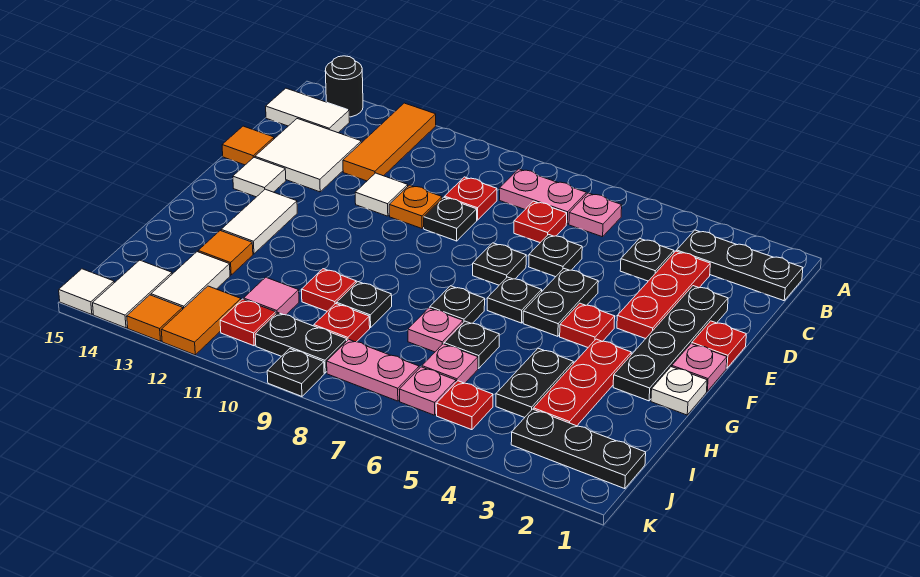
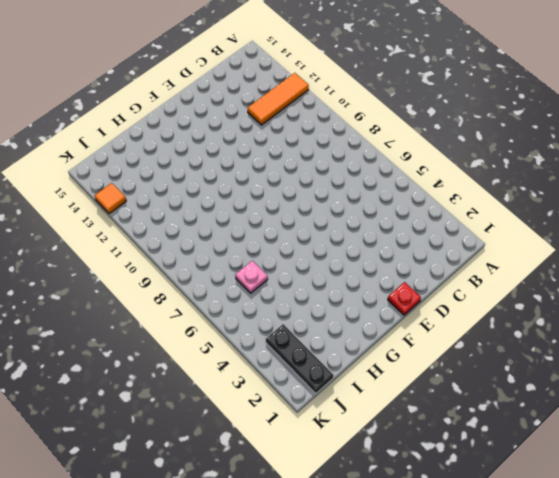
none -> black round brick A14 level 1
none -> black plate B1:B3 level 1
none -> pink plate B6 level 1
none -> pink plate B7:B8 level 1

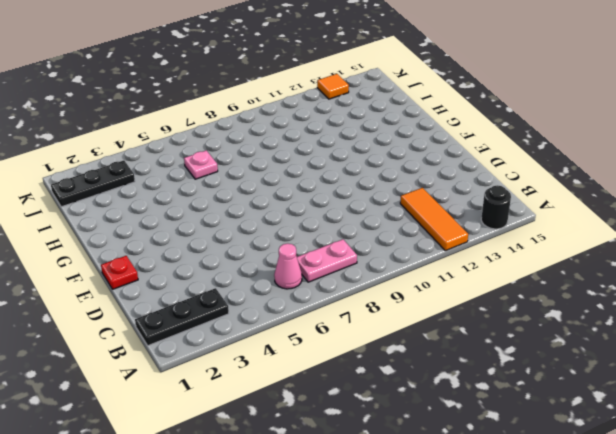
pink cone B6 level 1 -> pink plate B6 level 1
none -> white tile B14:B15 level 1
none -> red plate C3:E3 level 1
none -> black plate C4 level 1
none -> red plate C7 level 1

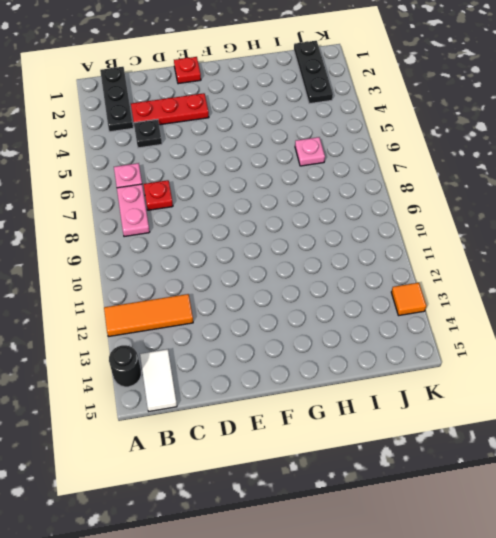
none -> red plate C9 level 1
none -> white tile C13:D14 level 1
none -> black plate D2:G2 level 1
none -> black plate D6 level 1

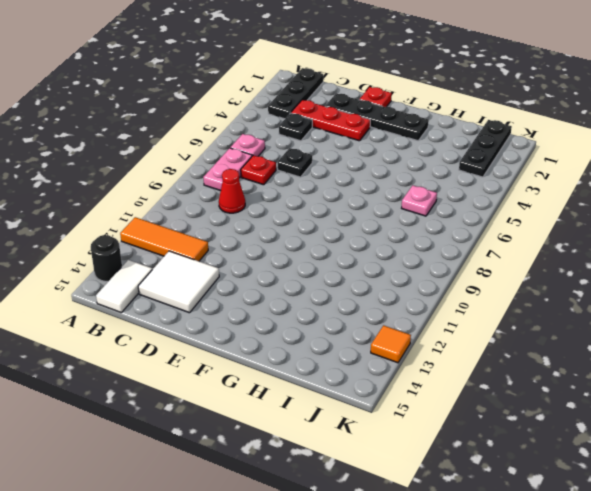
red cone C9 level 1 -> red plate C9 level 1
none -> black plate D9 level 1
none -> orange plate D10 level 1
none -> white tile D11 level 1
none -> orange tile D15 level 1

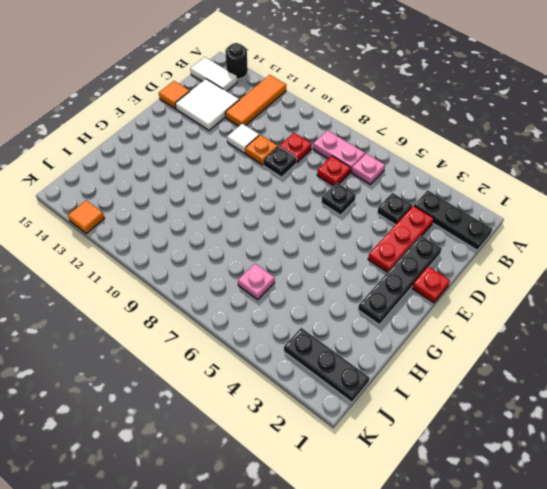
none -> black plate E5:F5 level 1
none -> black plate E7 level 1
none -> white tile E14 level 1
none -> pink plate F1 level 1

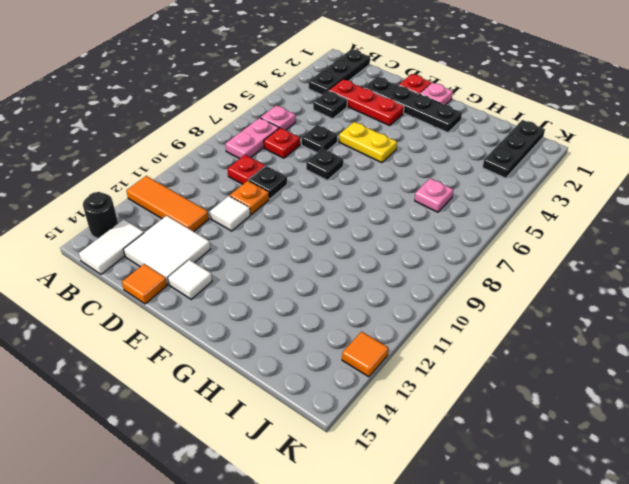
yellow plate E5:F5 level 1 -> black plate E5:F5 level 1
none -> red plate F4 level 1
none -> black plate F6 level 1
none -> white tile F13:G13 level 1
none -> white plate G1 level 1

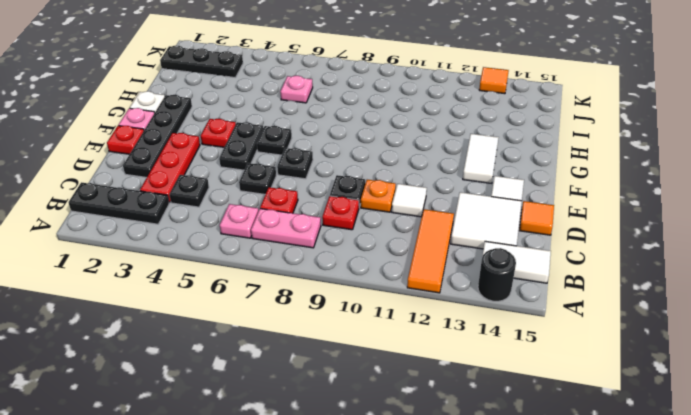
none -> red plate G3:I3 level 1
none -> black plate G7 level 1
none -> black plate H4:I4 level 1
none -> black plate H6 level 1

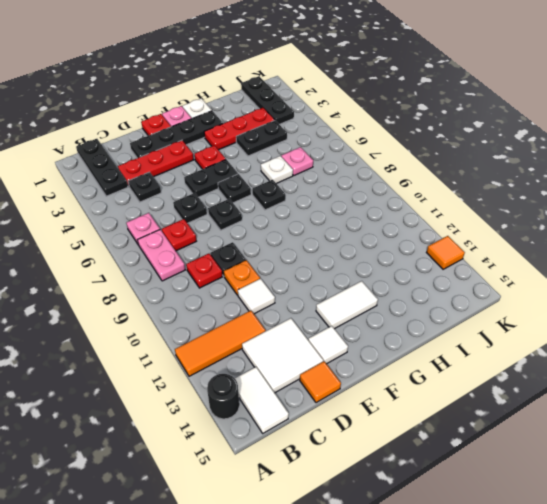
white plate H6 level 1 -> black plate H6 level 1
none -> pink plate H7 level 1
none -> black plate H9 level 1
none -> red plate H10 level 1
none -> orange tile H13 level 1

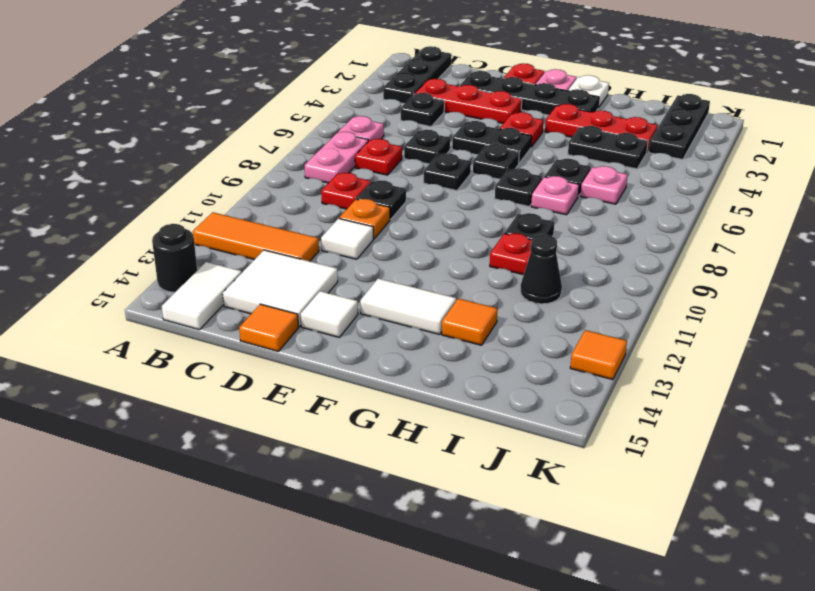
black cone I11 level 1 -> pink tile I11 level 1
none -> red plate I9 level 1
none -> white tile I13:J13 level 1
none -> red plate J5 level 1
none -> pink plate J6 level 1

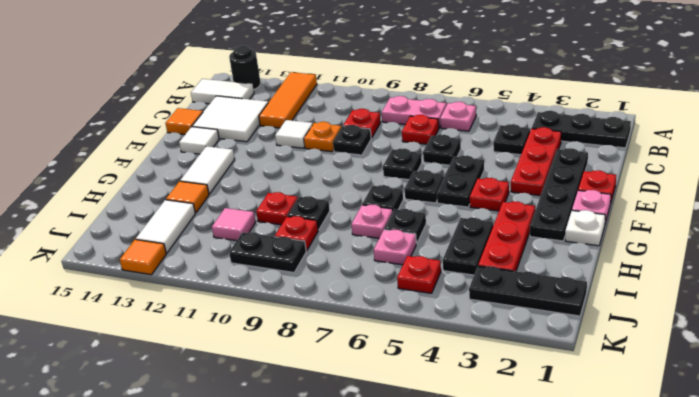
none -> pink plate J6 level 1
none -> pink plate J7:J8 level 1
none -> red plate J11 level 1
none -> orange tile J12:K12 level 1

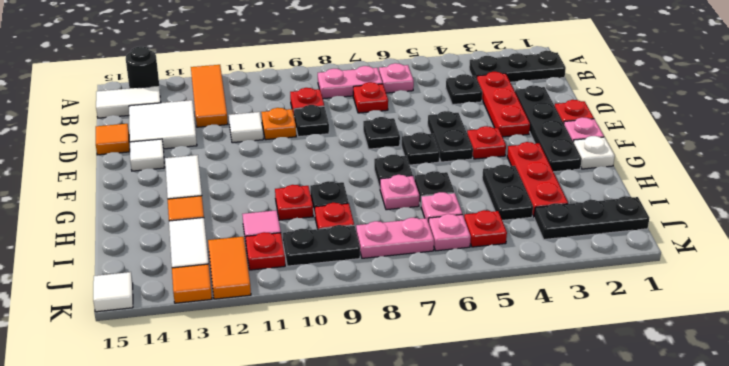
none -> black plate D6 level 1
none -> white tile J14:K14 level 1
none -> black plate K9 level 1

